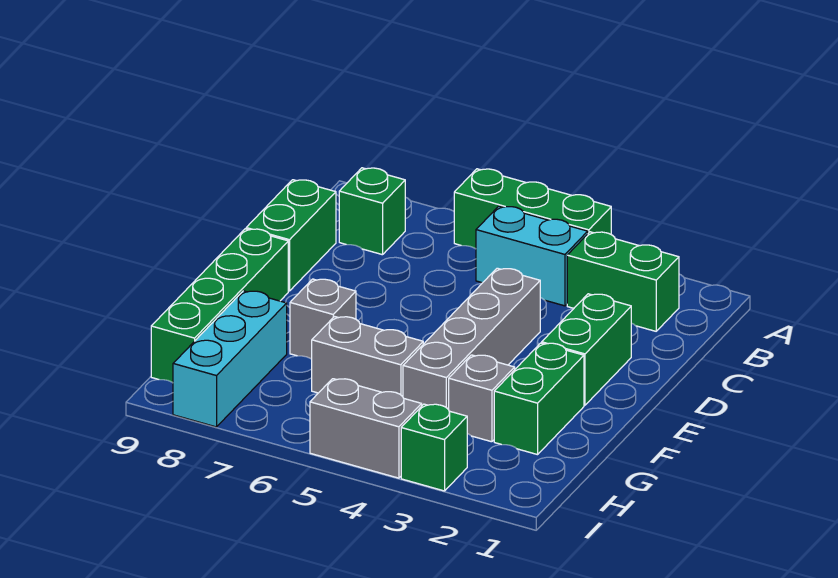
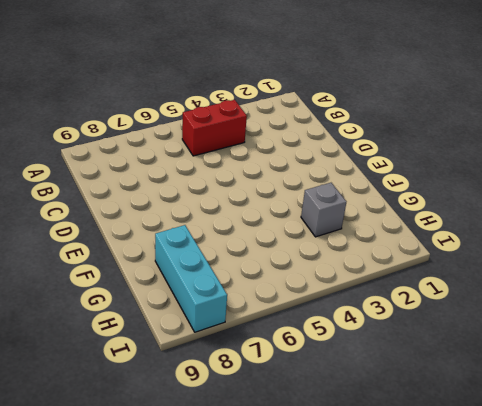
red brick B4:B5 level 1 -> cyan brick B4:B5 level 1
none -> green brick A4:A6 level 1
none -> green brick B2:B3 level 1
none -> green brick B8 level 1

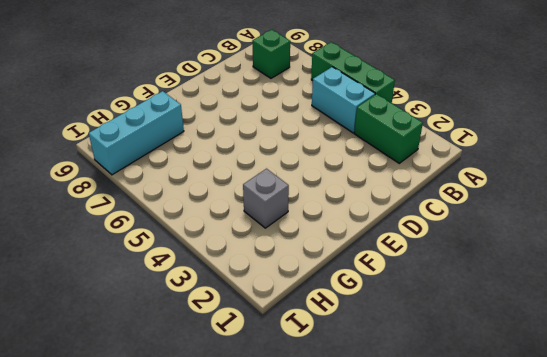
none -> green brick C9:D9 level 1
none -> green brick D2:E2 level 1
none -> grey brick D4:G4 level 1

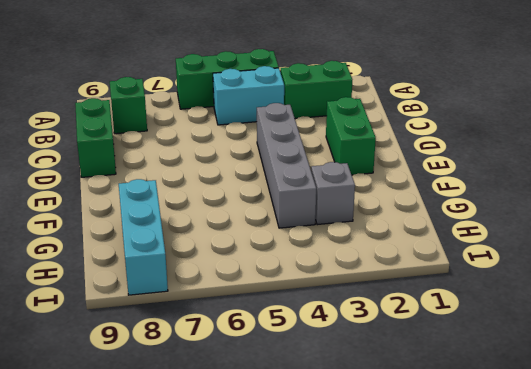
none -> green brick E9:H9 level 1
none -> green brick F2:G2 level 1
none -> grey brick F7 level 1

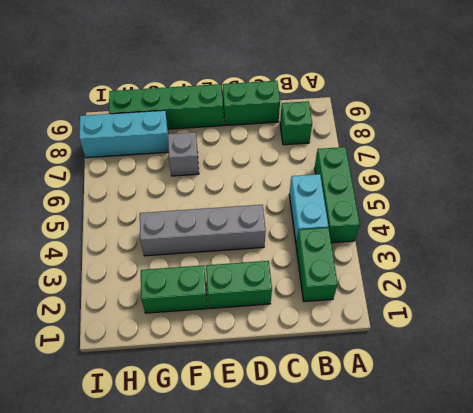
none -> grey brick G3 level 1
none -> grey brick G5:G6 level 1
none -> green brick I3 level 1

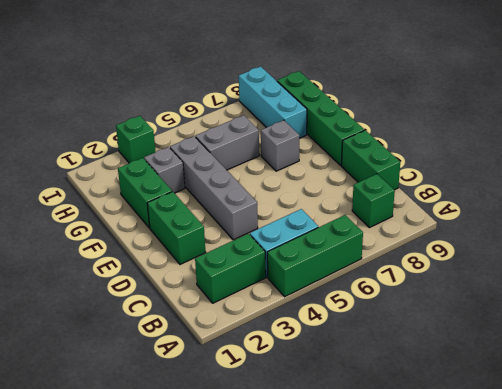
none -> grey brick I4:I5 level 1

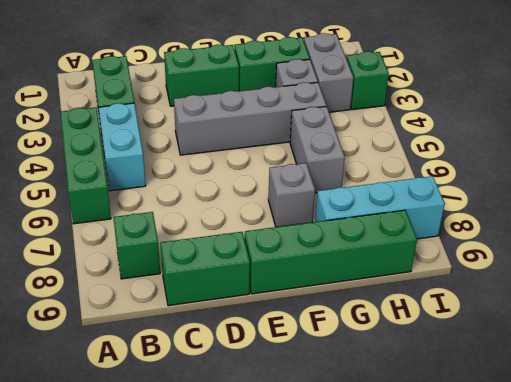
grey brick H2:H3 level 1 -> grey brick I4:I5 level 1

